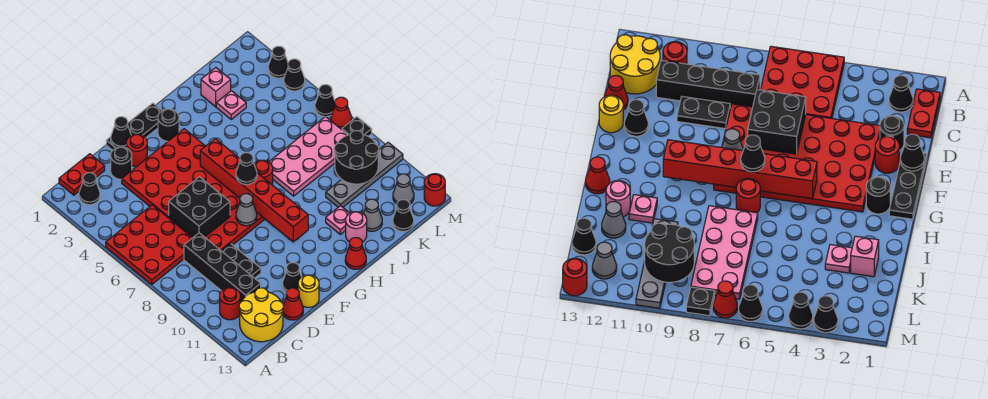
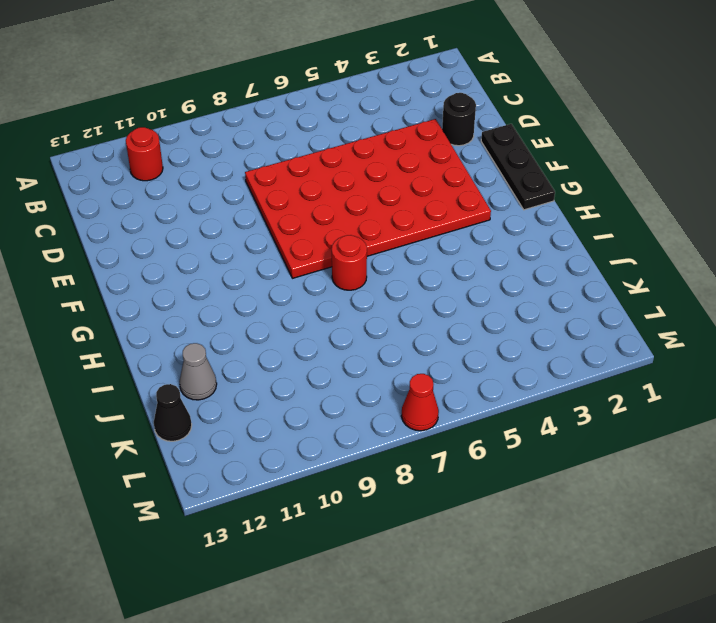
none -> red plate A5:C7 level 1
none -> red plate B1:C1 level 1
none -> black cone B2 level 1
none -> yellow round brick B12:C13 level 1

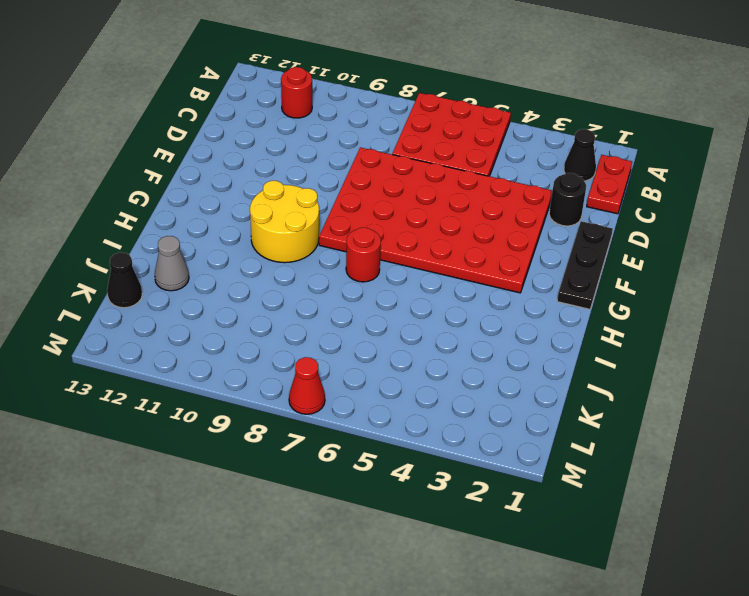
yellow round brick G9:H10 level 1 -> yellow round brick B12:C13 level 1
none -> black brick C8:C11 level 1
none -> black plate D9:D10 level 1
none -> red cone D13 level 1
none -> red round brick E2 level 1

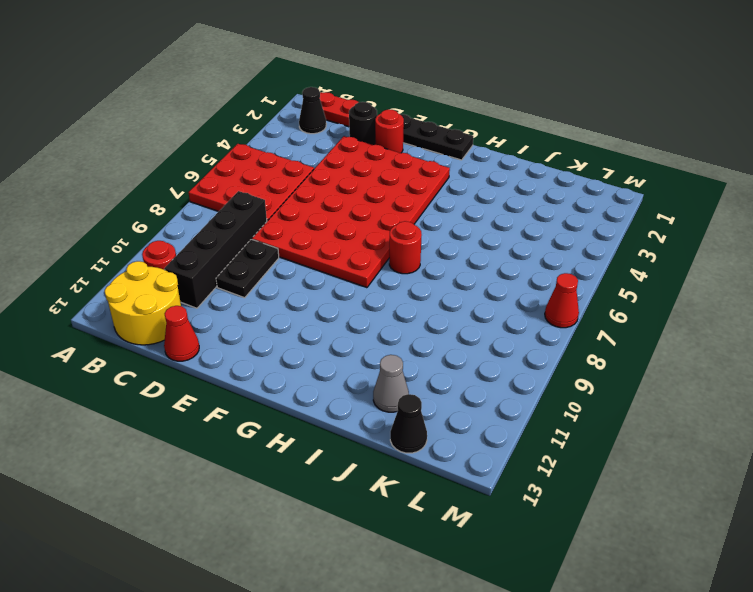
none -> black cone E12 level 1
none -> yellow round brick E13 level 1
none -> black round brick G2 level 1
none -> red cone H13 level 1

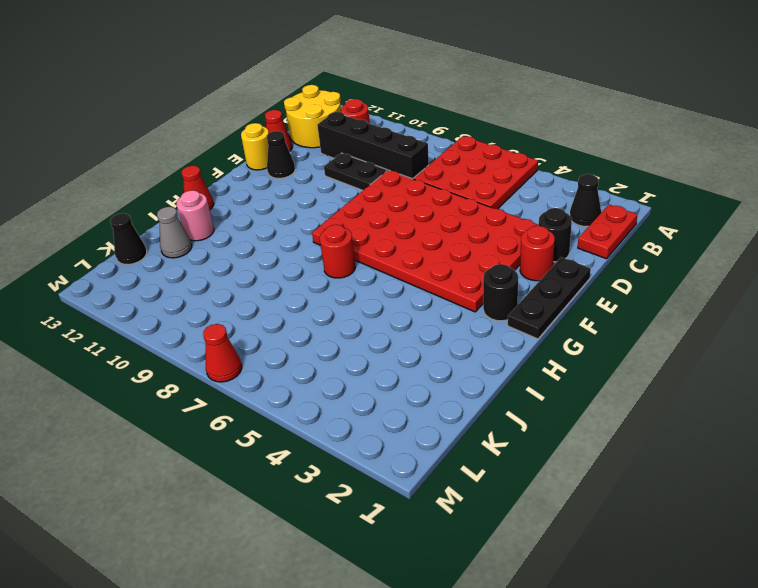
none -> pink plate I7:L8 level 1
none -> pink plate I11 level 1
none -> pink brick J2 level 1
none -> pink plate J3 level 1

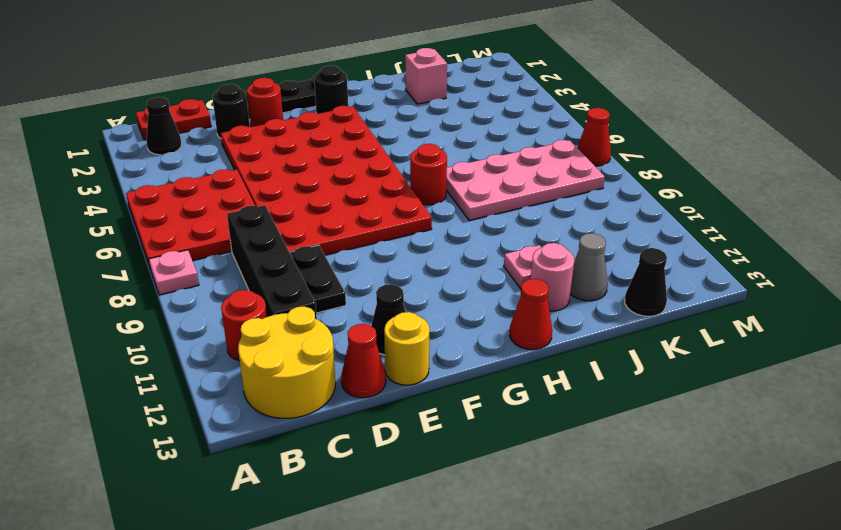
pink plate A8 level 1 -> pink plate J3 level 1
none -> grey plate J10:M10 level 1
none -> grey cone L12 level 1
none -> black cone M3 level 1
none -> black cone M4 level 1

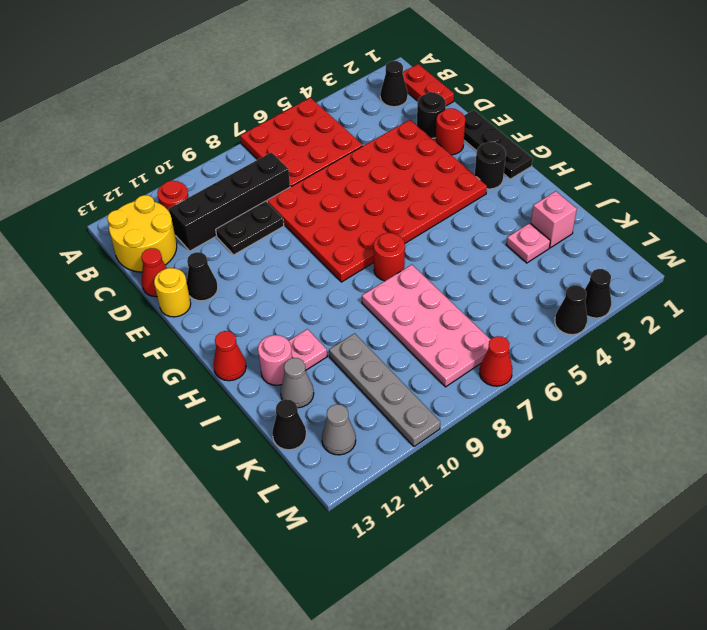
none -> black cone M6 level 1
none -> black plate M8 level 1
none -> red round brick M13 level 1
none -> black brick D6:E7 level 2

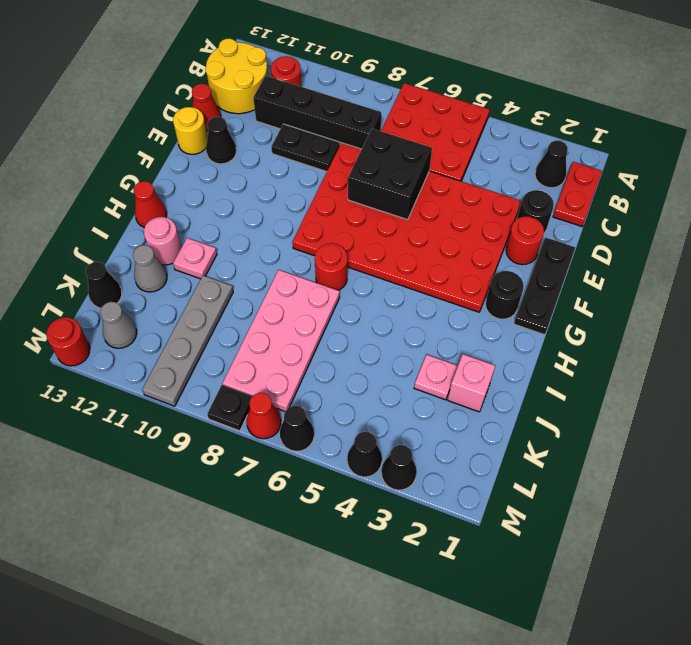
none -> black cone E1 level 2
none -> grey cone F8 level 2
none -> red brick G5:G10 level 2
none -> black round brick K9:L10 level 2

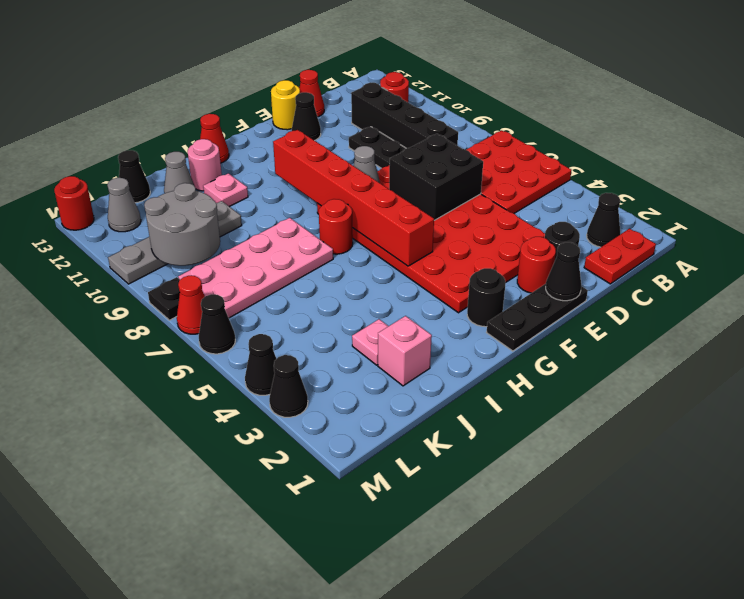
grey round brick K9:L10 level 2 -> black round brick K9:L10 level 2
none -> yellow round brick B12:C13 level 1
none -> black cone G7 level 3

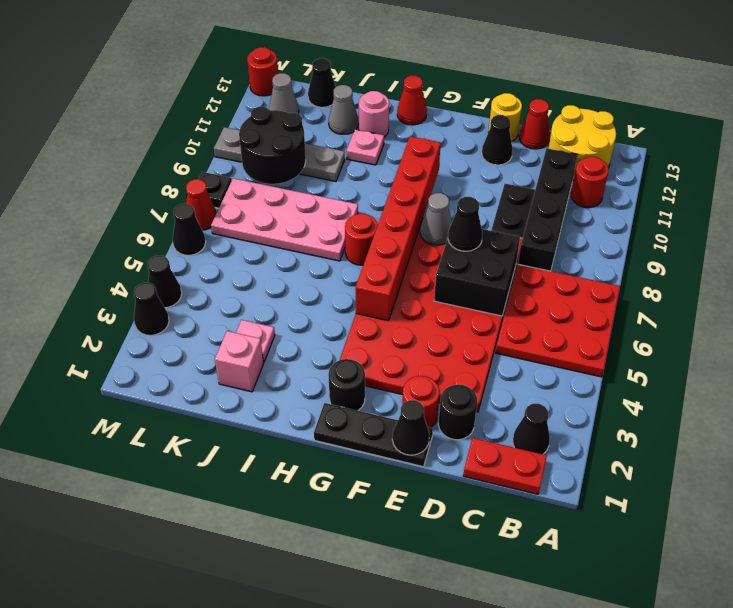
black cone E7 level 3 -> black cone G7 level 3

